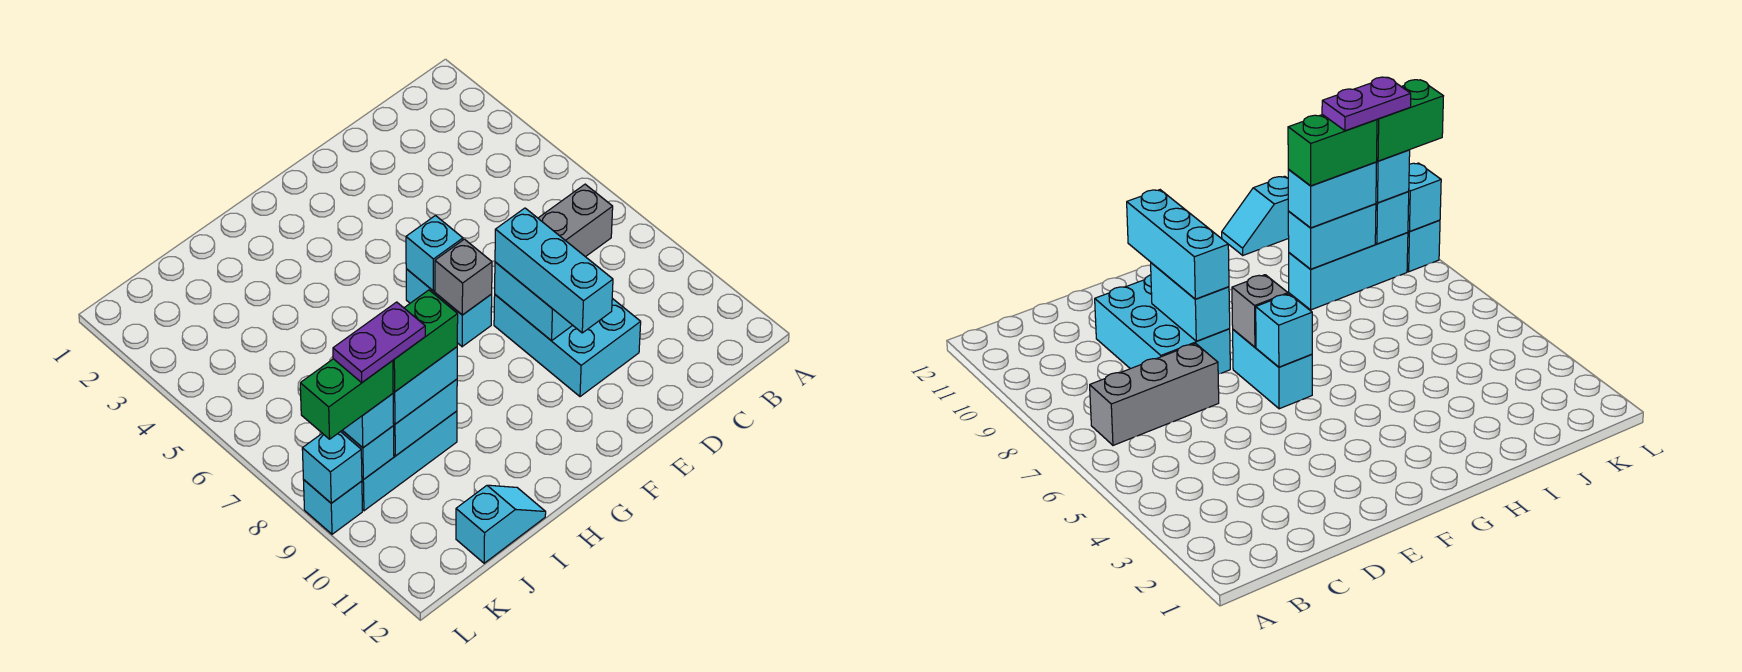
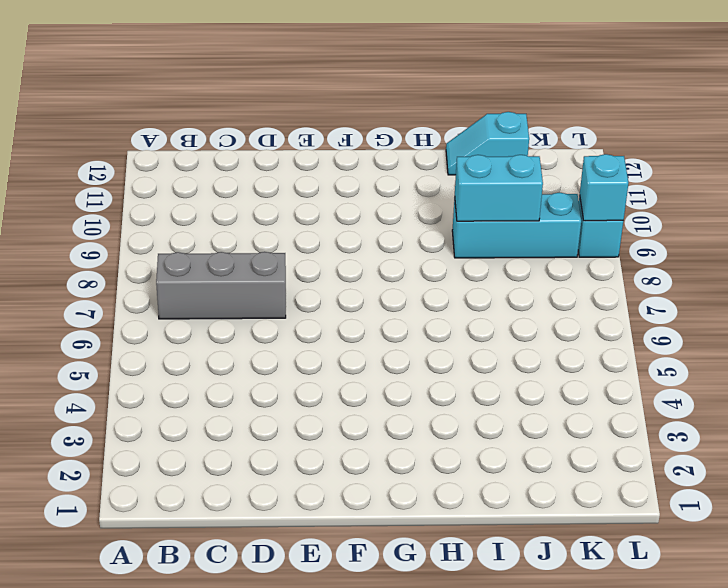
none -> cyan brick D8:E10 level 1
none -> cyan brick F6:F7 level 1
none -> cyan brick E8:E9 level 2

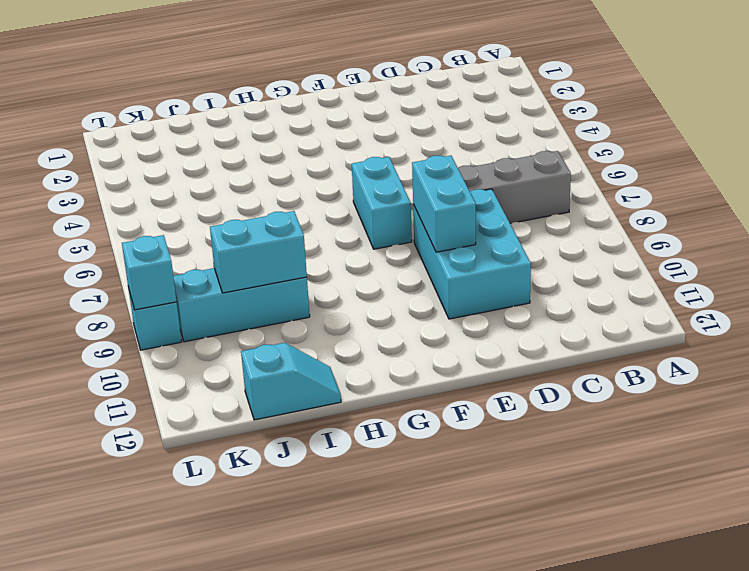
none -> cyan brick F6 level 2
none -> grey brick F7 level 2
none -> cyan brick K9 level 2

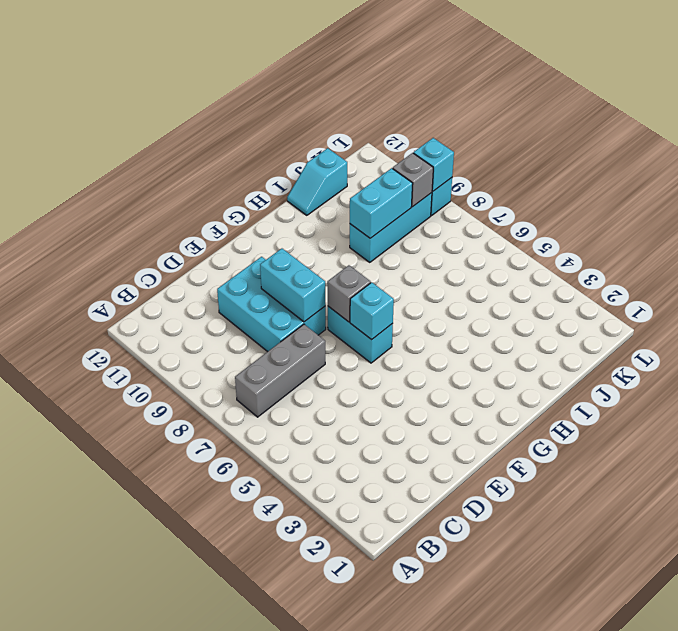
grey brick K9 level 2 -> cyan brick K9 level 2
none -> cyan brick E8:E10 level 3
none -> cyan brick I9:J9 level 3
none -> cyan brick K9 level 3

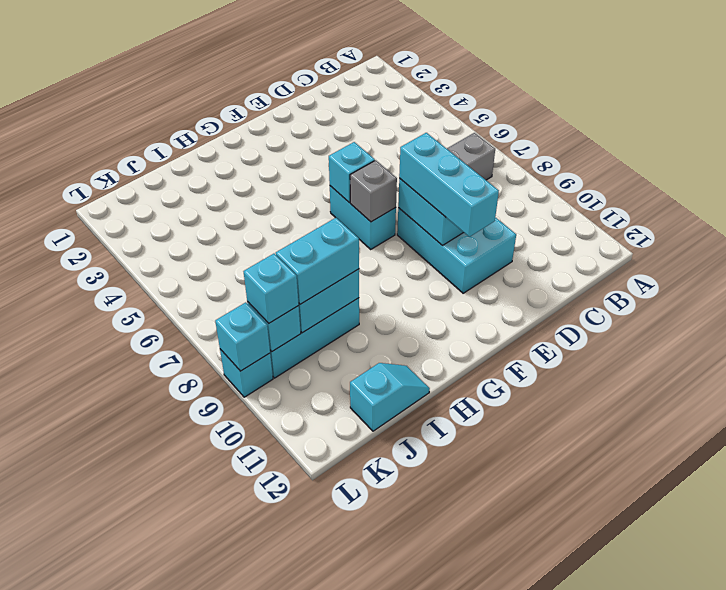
none -> green brick I9:J9 level 4
none -> green brick K9:L9 level 4
none -> purple plate J9:K9 level 5

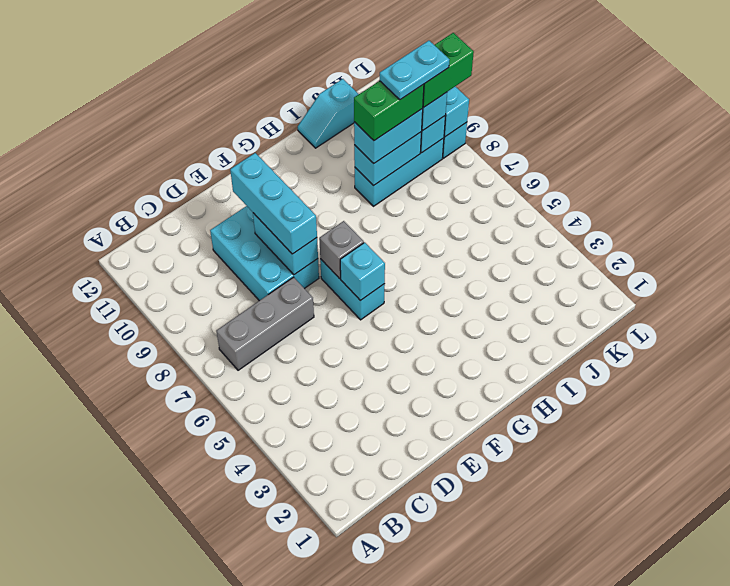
cyan plate J9:K9 level 5 -> purple plate J9:K9 level 5

